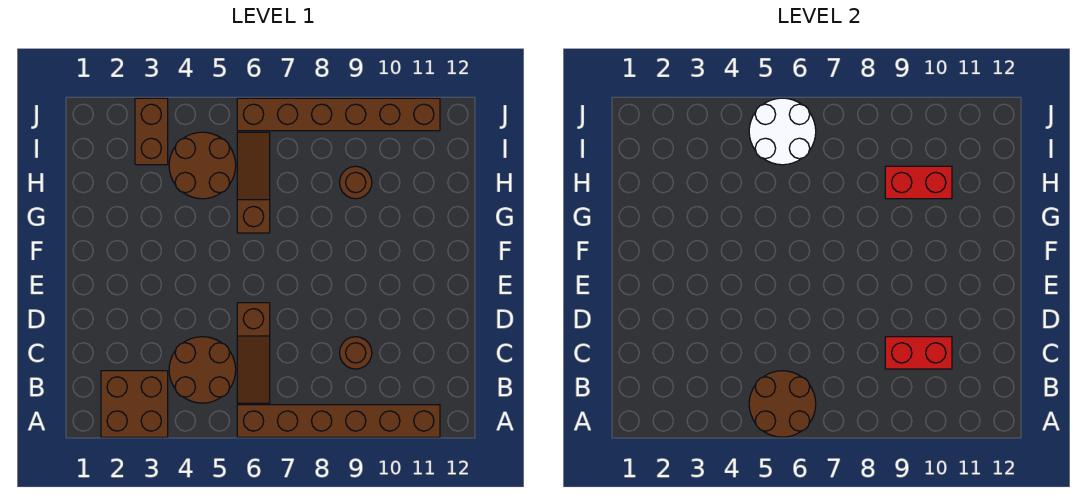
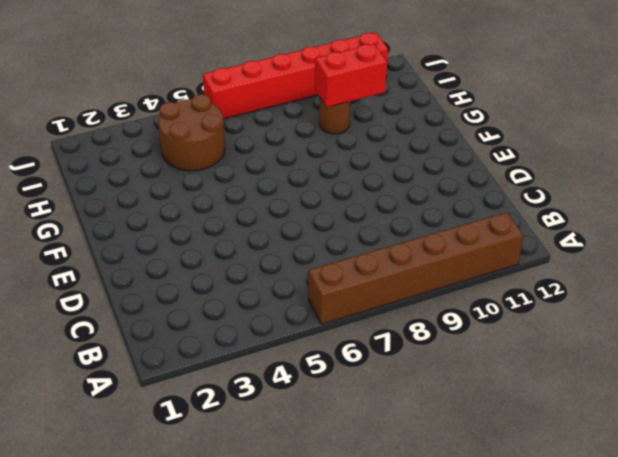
red brick J6:J11 level 1 -> brown brick J6:J11 level 1
none -> brown brick A2:B3 level 1
none -> brown round brick B4:C5 level 1
none -> brown slope B6:D6 level 1 top D

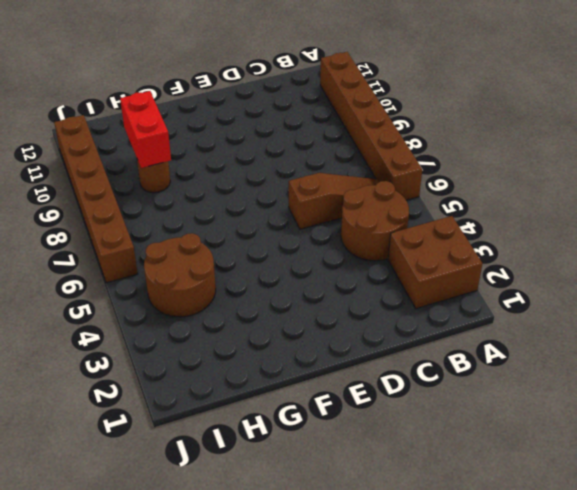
none -> brown round brick C9 level 1
none -> brown slope G6:I6 level 1 top G
none -> brown brick I3:J3 level 1

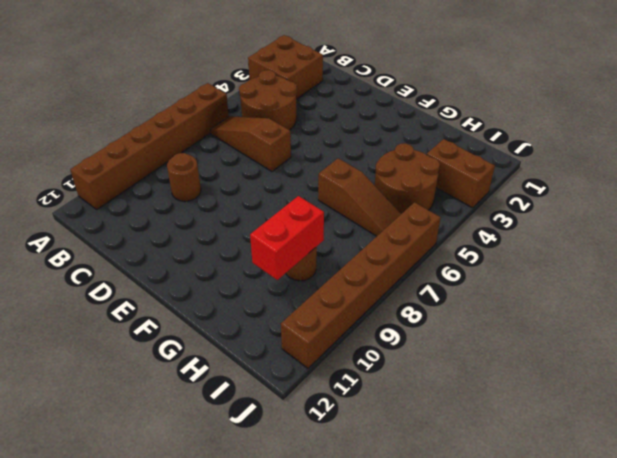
none -> brown round brick A5:B6 level 2
none -> red brick C9:C10 level 2
none -> white round brick I5:J6 level 2

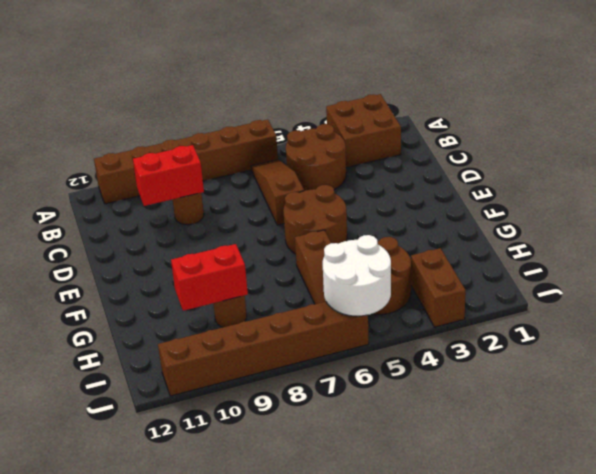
brown round brick E5:F6 level 1 -> brown round brick A5:B6 level 2

